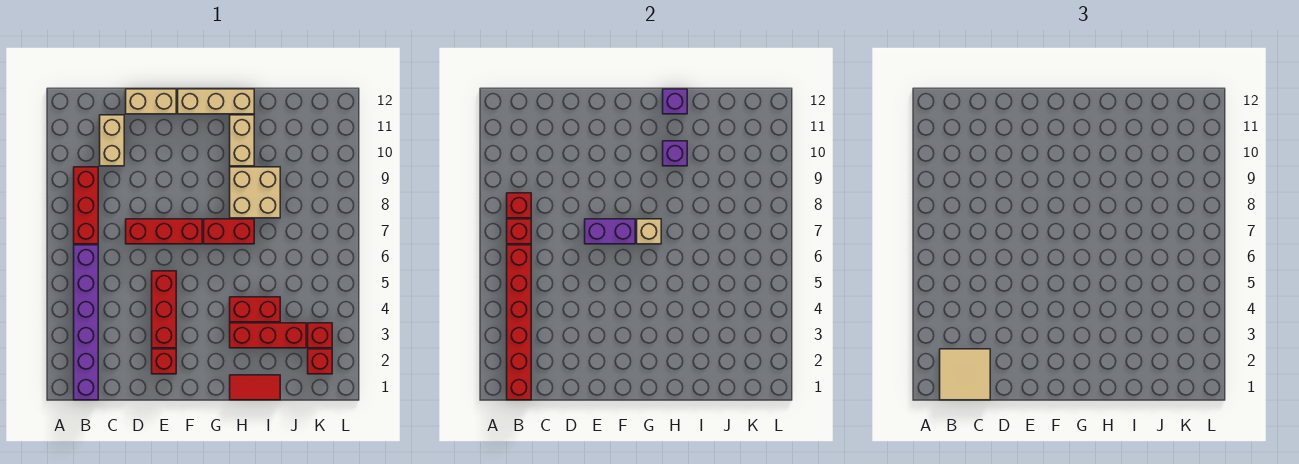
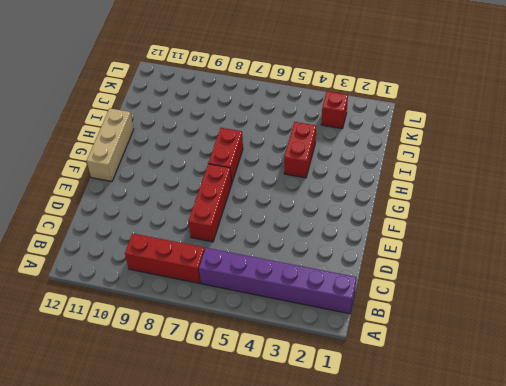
none -> tan brick C10:C11 level 1
none -> tan brick D12:E12 level 1
none -> red brick E2 level 1

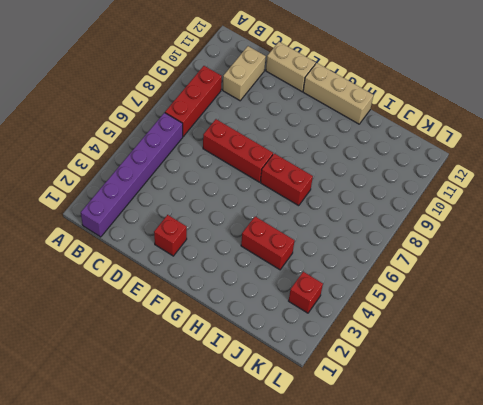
none -> red brick E3:E5 level 1
none -> red tile H1:I1 level 1
none -> red brick H3:J3 level 1

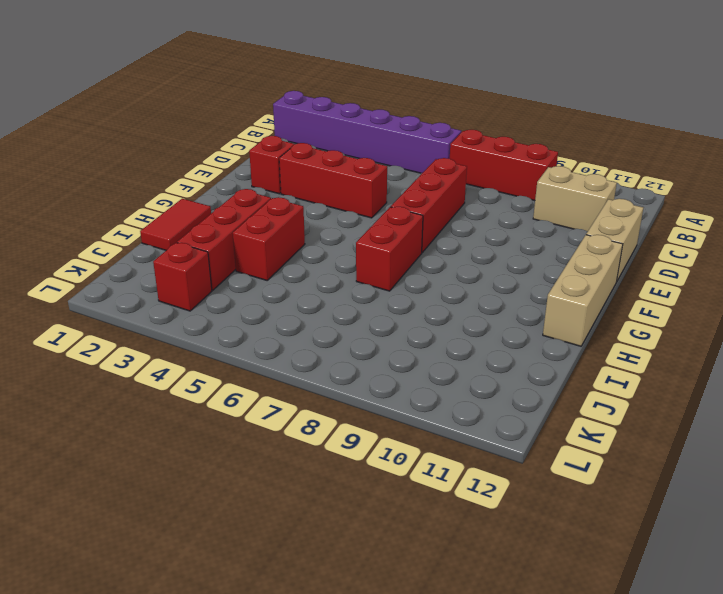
none -> tan brick H8:I9 level 1
none -> tan brick H10:H11 level 1
none -> red brick K2 level 1

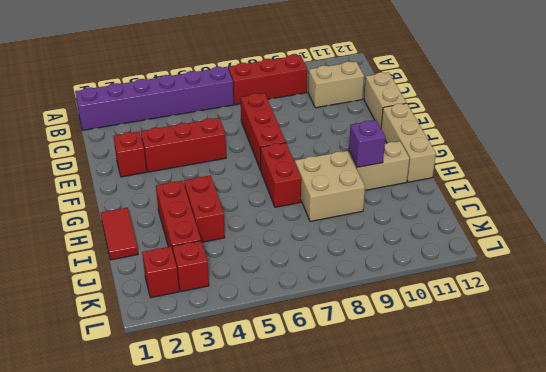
none -> red brick B1:B6 level 2
none -> red brick B7 level 2
none -> red brick B8 level 2

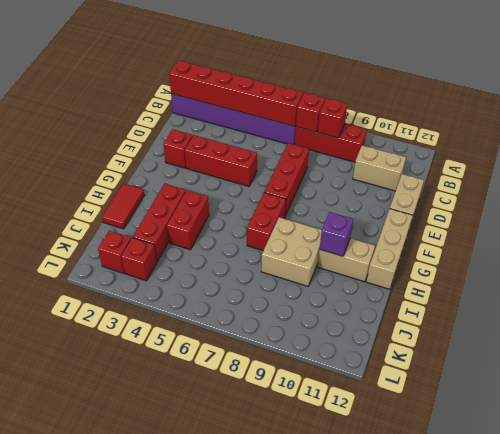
none -> purple brick E7:F7 level 2
none -> tan brick G7 level 2
none -> purple brick H12 level 2

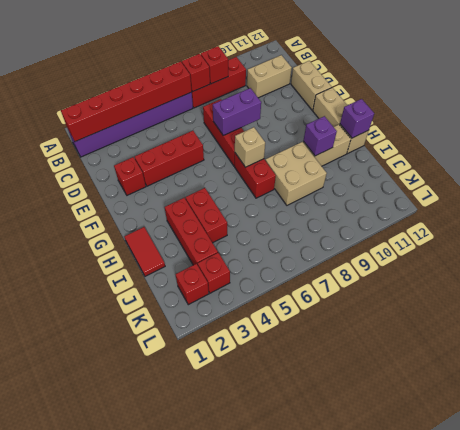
purple brick E7:E8 level 2 -> purple brick E7:F7 level 2
none -> tan tile B1:C2 level 3

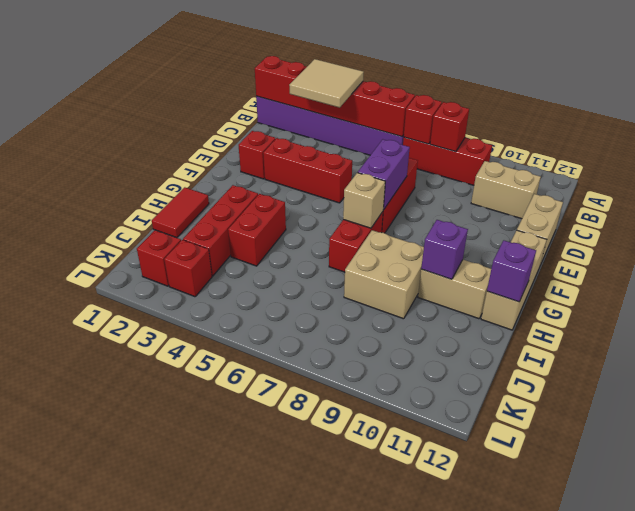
tan tile B3:C4 level 3 -> tan tile B1:C2 level 3

